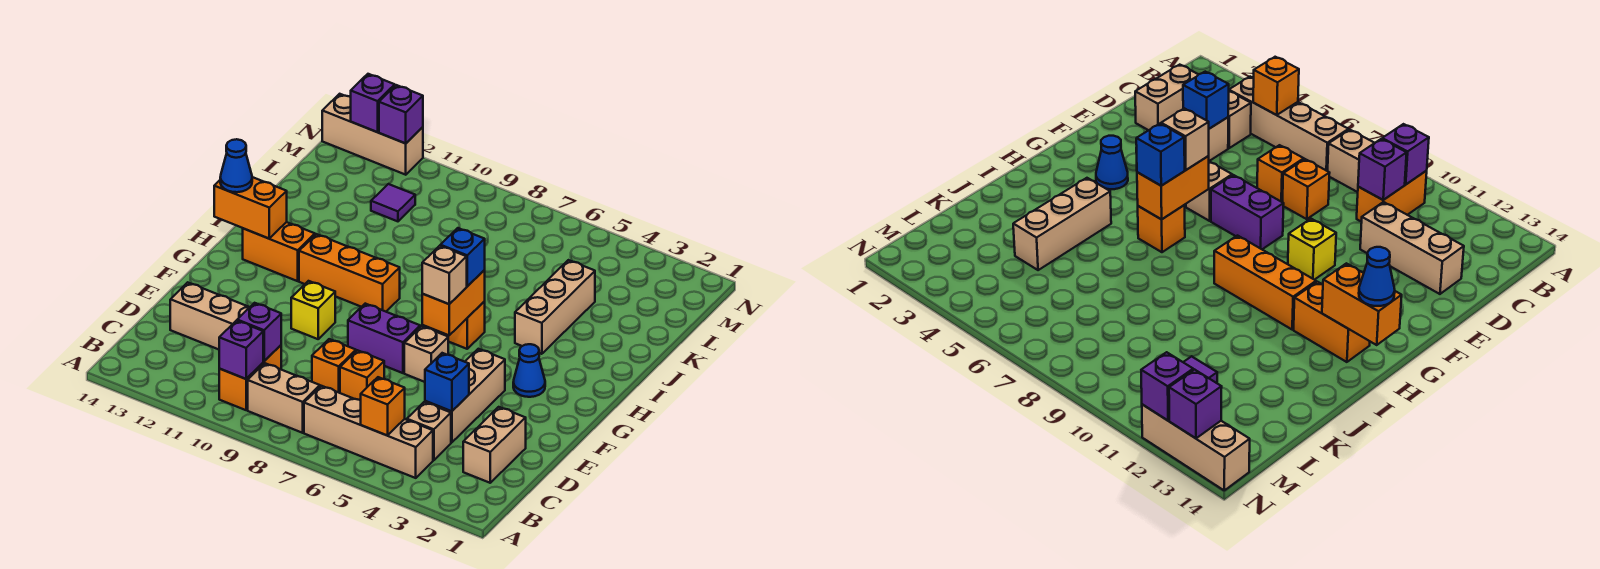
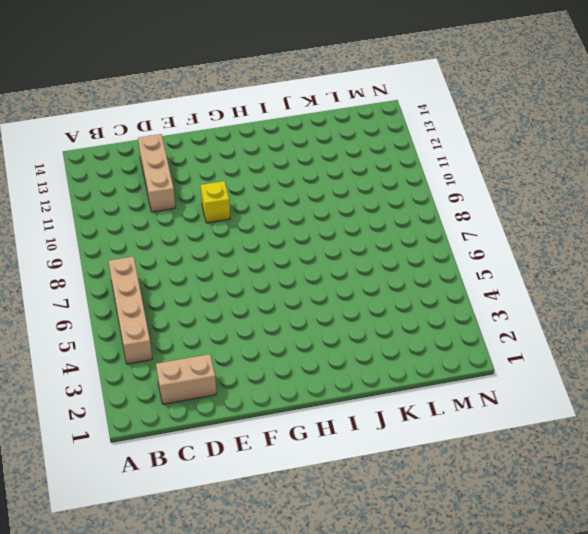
none -> tan brick B8:B9 level 1
none -> orange brick B10:C10 level 1
none -> tan brick C4 level 1
none -> tan brick D4:F4 level 1

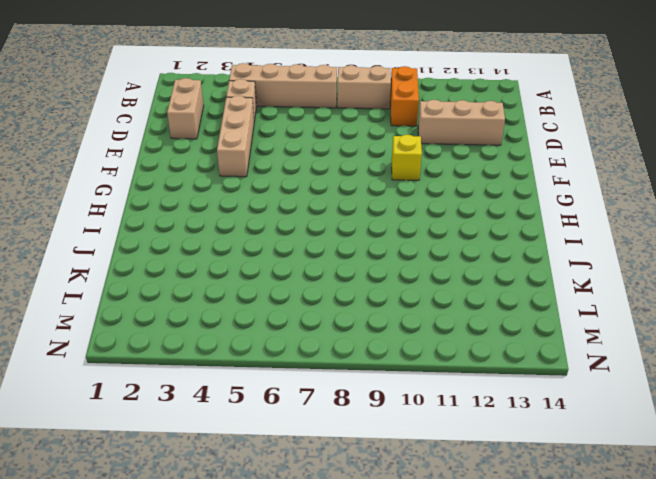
none -> orange brick D7 level 1
none -> orange brick D8 level 1
none -> tan brick F6 level 1
none -> purple brick F7:F8 level 1

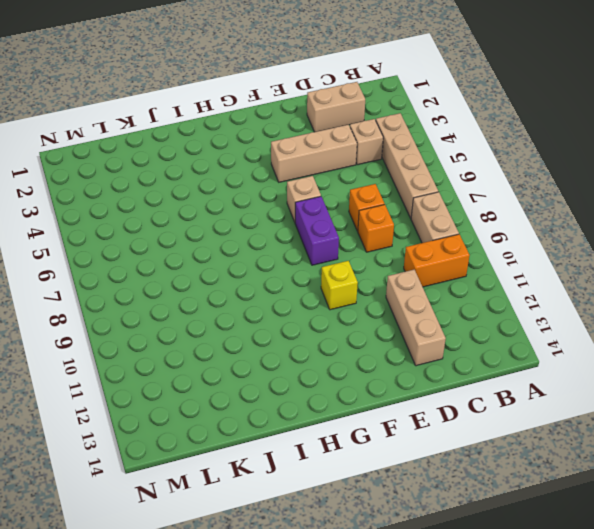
none -> blue cone G3 level 1
none -> orange brick H6 level 1
none -> orange brick H9:H11 level 1
none -> orange brick H12:H13 level 1

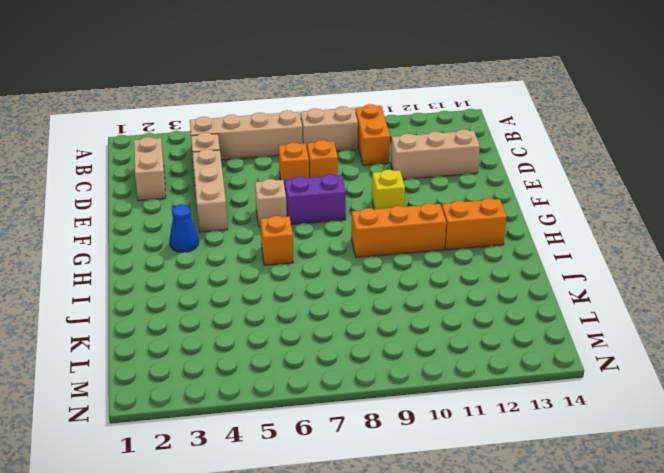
none -> tan brick I4:K4 level 1
none -> purple tile L11 level 1
none -> tan brick N12:N14 level 1
none -> orange brick B5 level 2

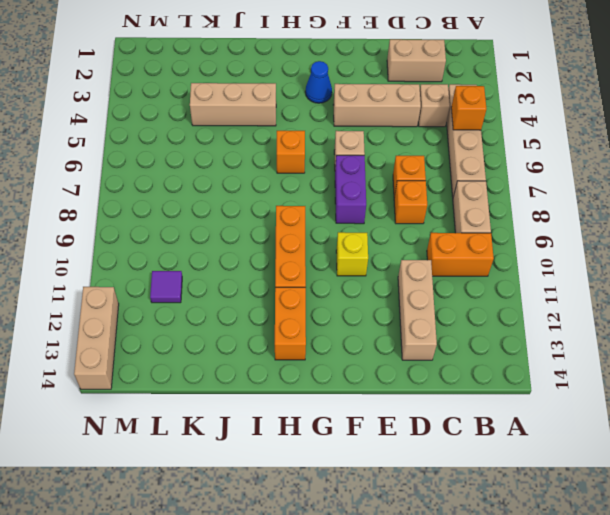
none -> purple brick B10 level 2
none -> purple brick C10 level 2
none -> blue brick D4 level 2
none -> orange brick G6:H6 level 2

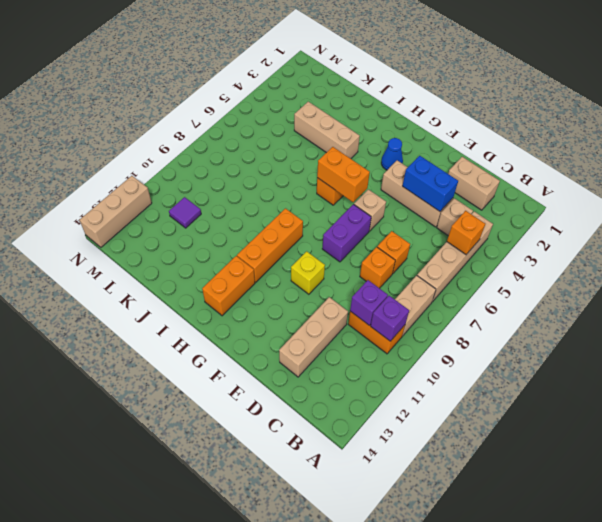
blue brick D4:E4 level 2 -> blue brick D4 level 2
none -> orange brick H13:H14 level 2
none -> purple brick N12 level 2
none -> purple brick N13 level 2
none -> tan brick G6 level 3

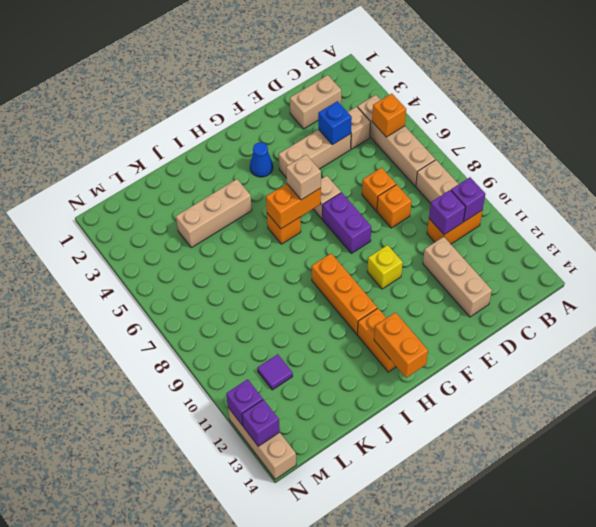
none -> blue brick H6 level 3
none -> blue cone H14 level 3

